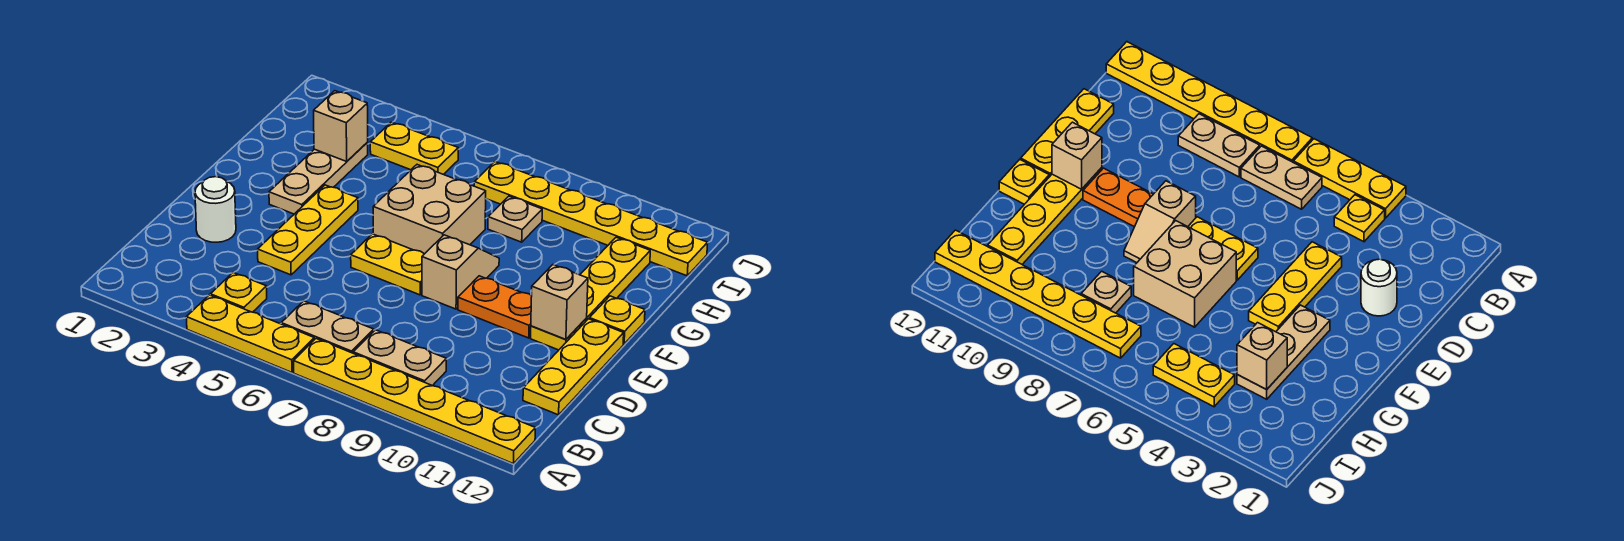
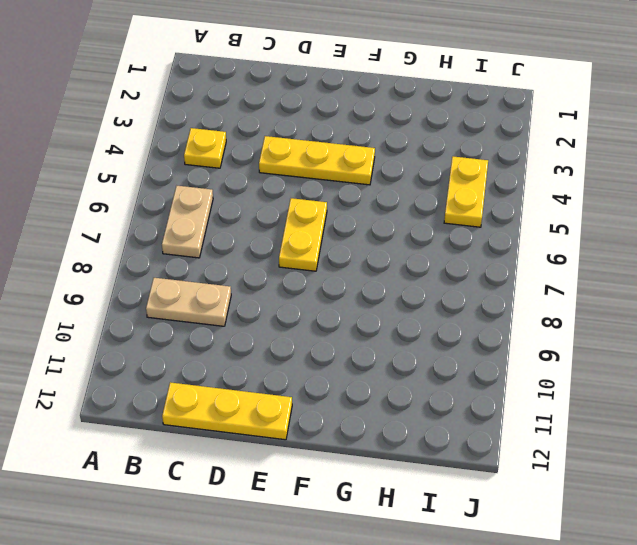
tan plate B9:C9 level 1 -> tan plate B8:B9 level 1
none -> yellow plate A4:A6 level 1
none -> yellow plate A7:A12 level 1
none -> white round brick D2 level 1

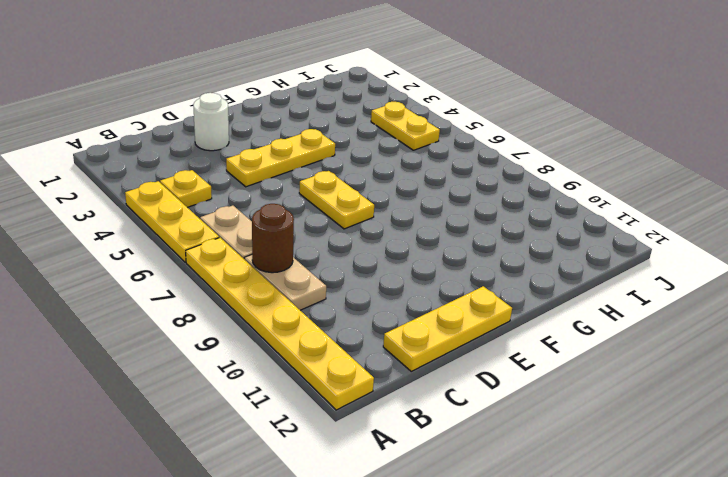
brown round brick B8 level 2 -> none
none -> tan slope E8:F8 level 1 top E
none -> orange plate E9:E10 level 1
none -> yellow plate E11:H11 level 1

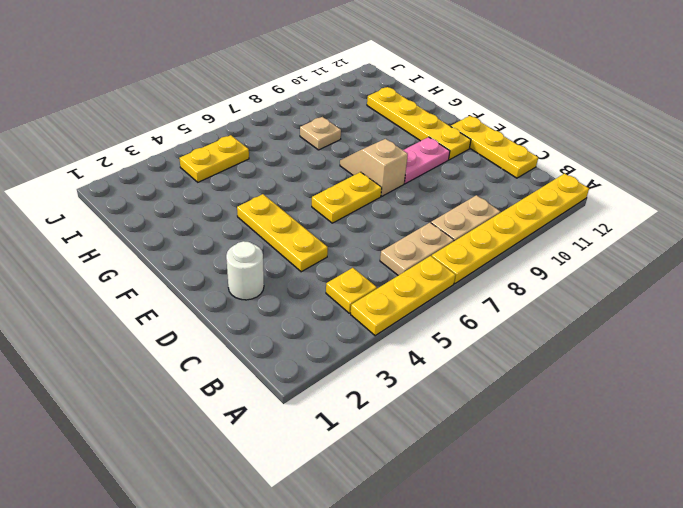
pink plate E9:E10 level 1 -> orange plate E9:E10 level 1
none -> tan plate F3:H3 level 1
none -> tan brick F6:G7 level 1
none -> yellow plate F12 level 1

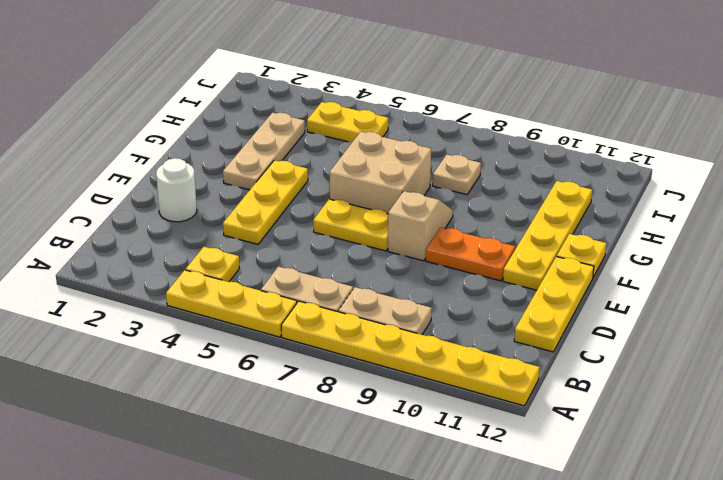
none -> yellow plate I7:I12 level 1
none -> tan brick E11 level 2
none -> tan brick H3 level 2

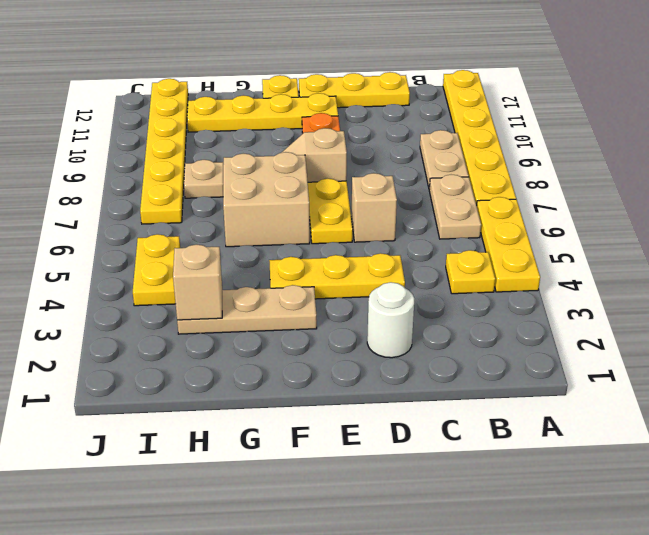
tan brick D6 level 1 -> tan brick E11 level 2

